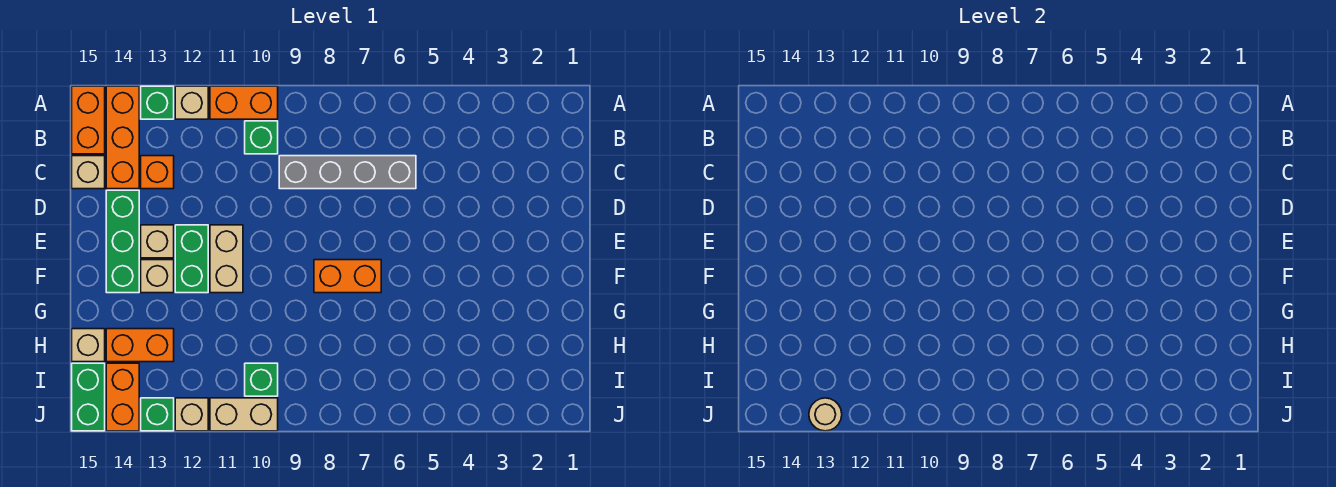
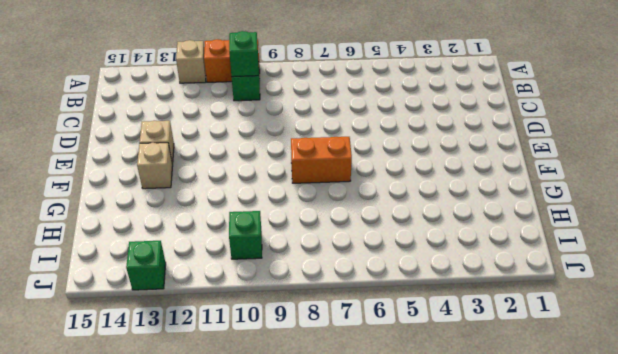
green brick B10 level 2 -> green brick A13 level 1
none -> orange brick A14:C14 level 1
none -> orange brick A15:B15 level 1
none -> grey brick C6:C9 level 1

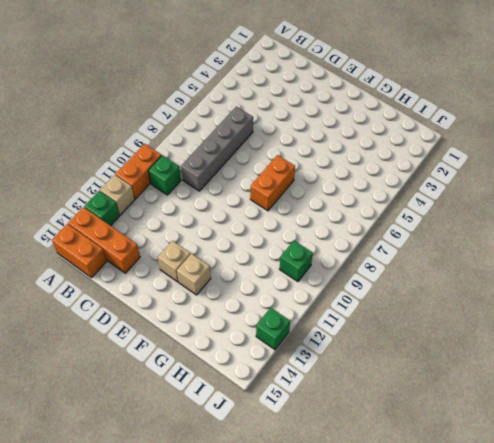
none -> orange brick C13 level 1
none -> tan brick C15 level 1
none -> green brick D14:F14 level 1

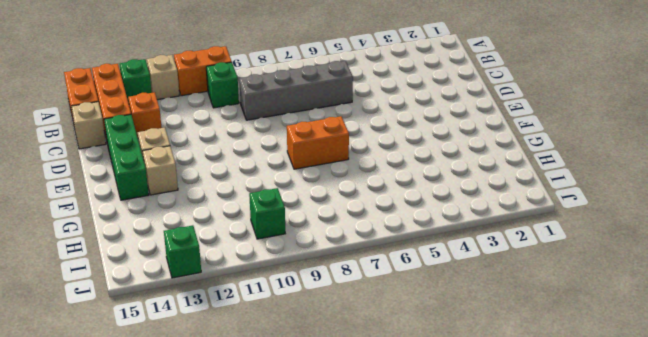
none -> tan brick E11:F11 level 1
none -> green brick E12:F12 level 1
none -> orange brick H13:H14 level 1

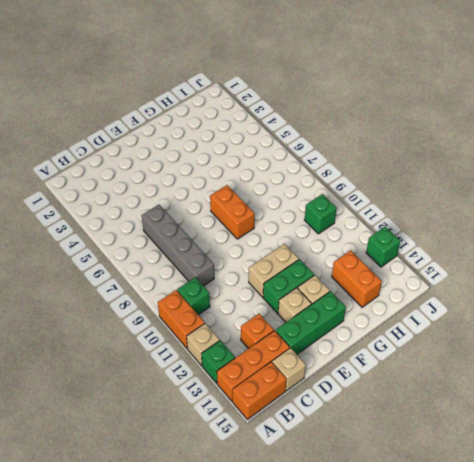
none -> tan brick H15 level 1
none -> orange brick I14:J14 level 1
none -> green brick I15:J15 level 1

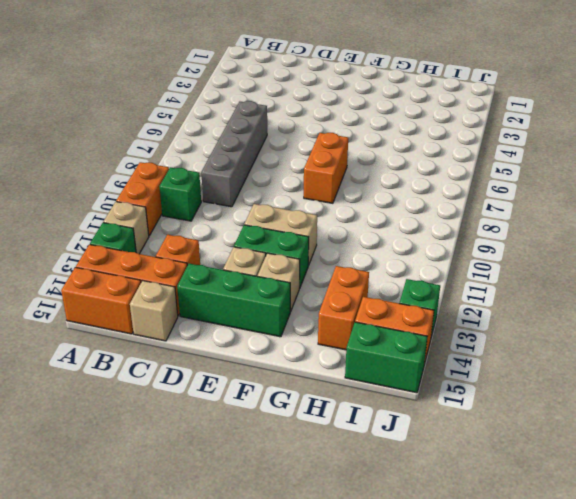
none -> tan brick H15 level 1
none -> green brick I10 level 1
none -> tan brick J10:J11 level 1

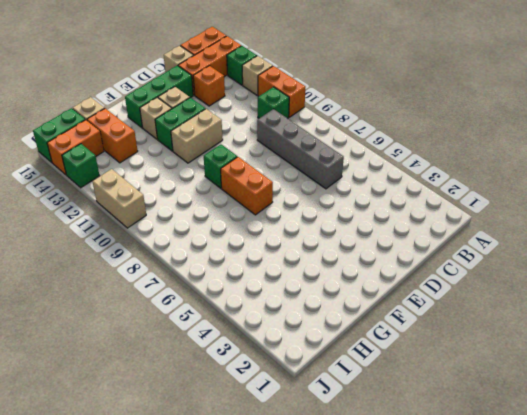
green brick F9 level 1 -> green brick I10 level 1
none -> tan brick J12 level 1
none -> tan round brick J13 level 2

